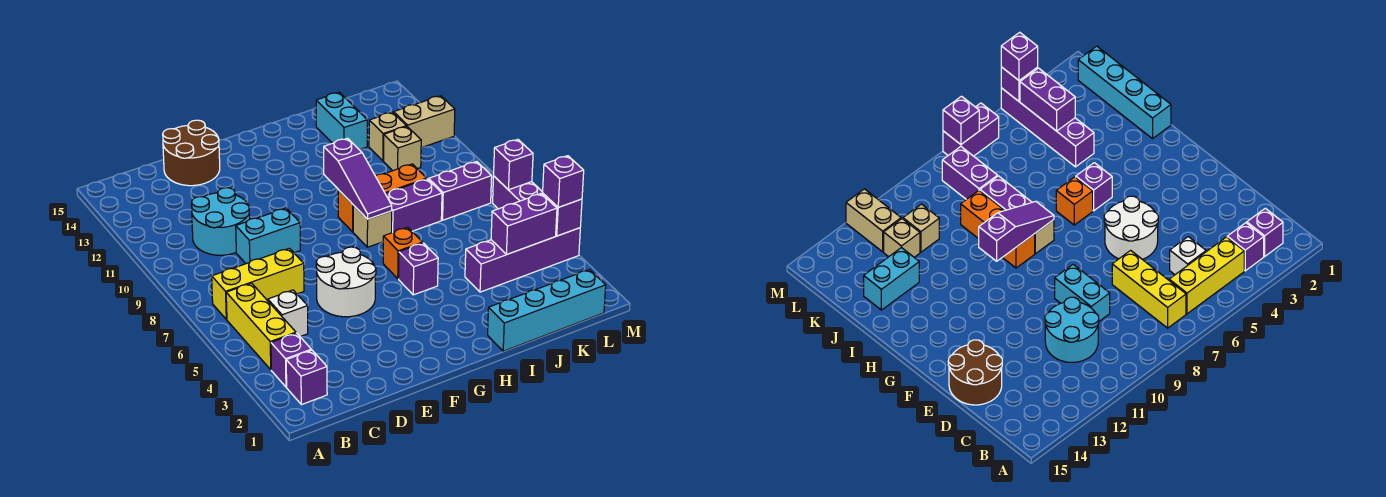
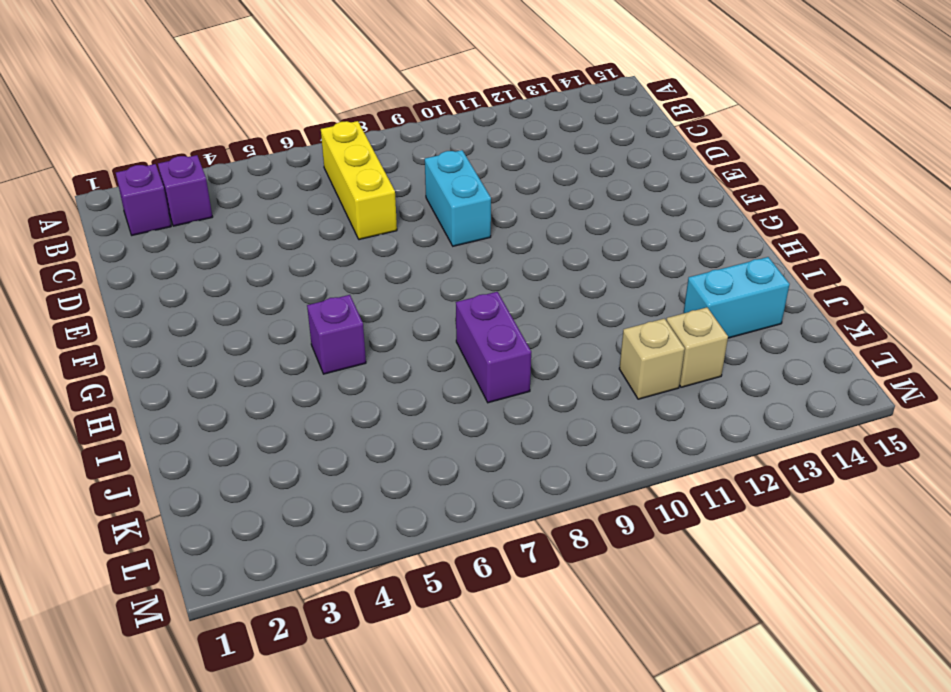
none -> yellow brick B4:B6 level 1
none -> white brick C5 level 1
none -> cyan round brick C10:D11 level 1

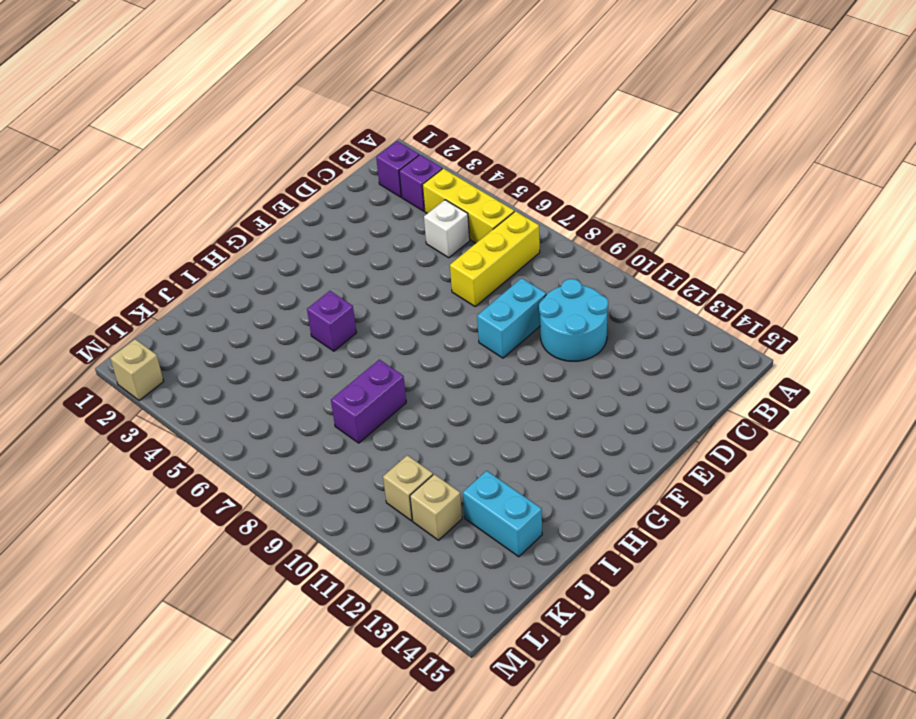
tan brick M2 level 1 -> tan brick H8 level 1
none -> brown round brick D14:E15 level 1
none -> white round brick E5:F6 level 1
none -> orange brick H6 level 1

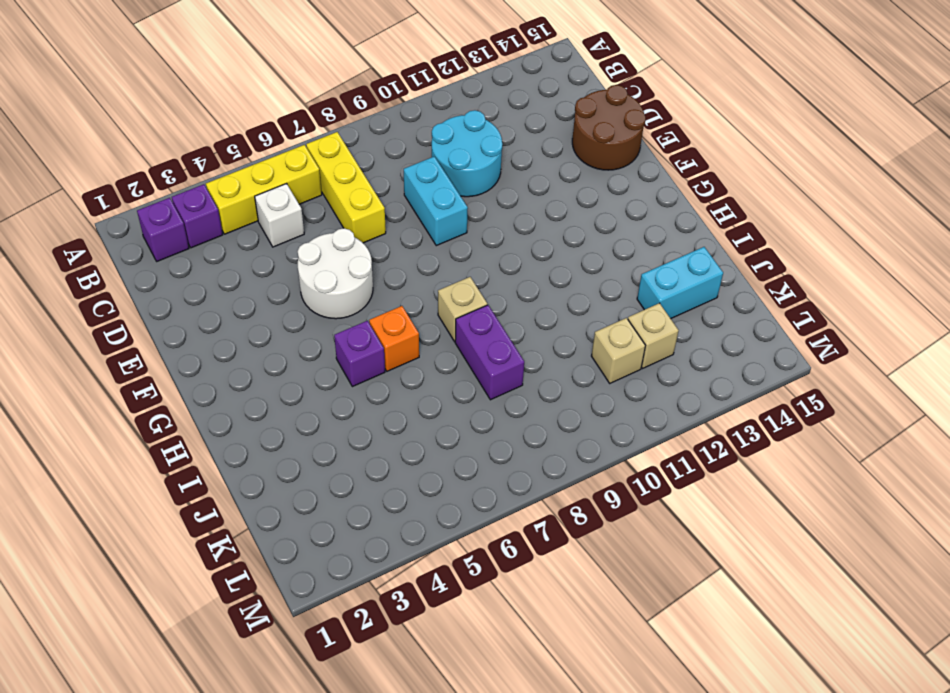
none -> orange brick H9:J9 level 1
none -> cyan brick I1:L1 level 1
none -> purple brick J4:M4 level 1

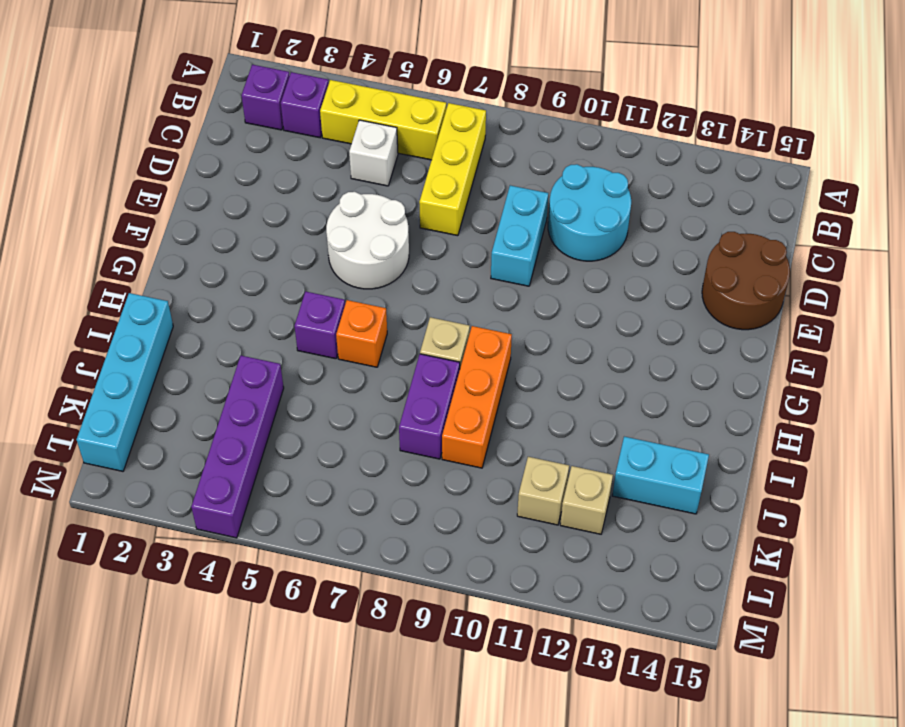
none -> purple brick K8:L8 level 1
none -> tan brick L12:M12 level 1
none -> purple brick M6:M7 level 1

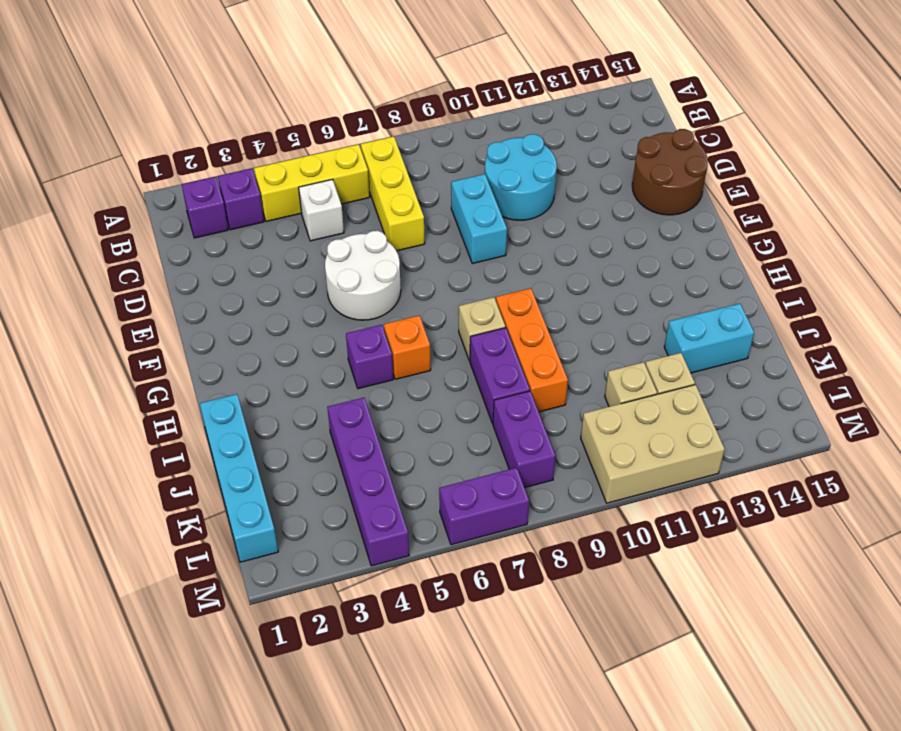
tan brick L10:M12 level 1 -> tan brick L12:M12 level 1
none -> purple slope H8:H10 level 2 top 10
none -> purple brick K4:L4 level 2
none -> purple brick M4 level 2

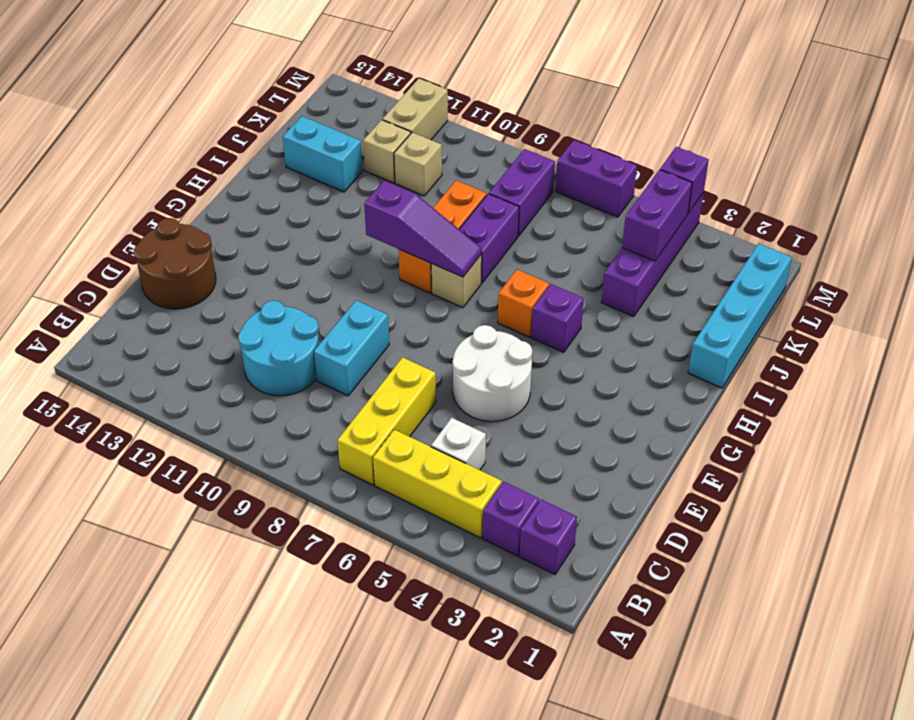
none -> purple brick M7 level 2
none -> purple brick M4 level 3

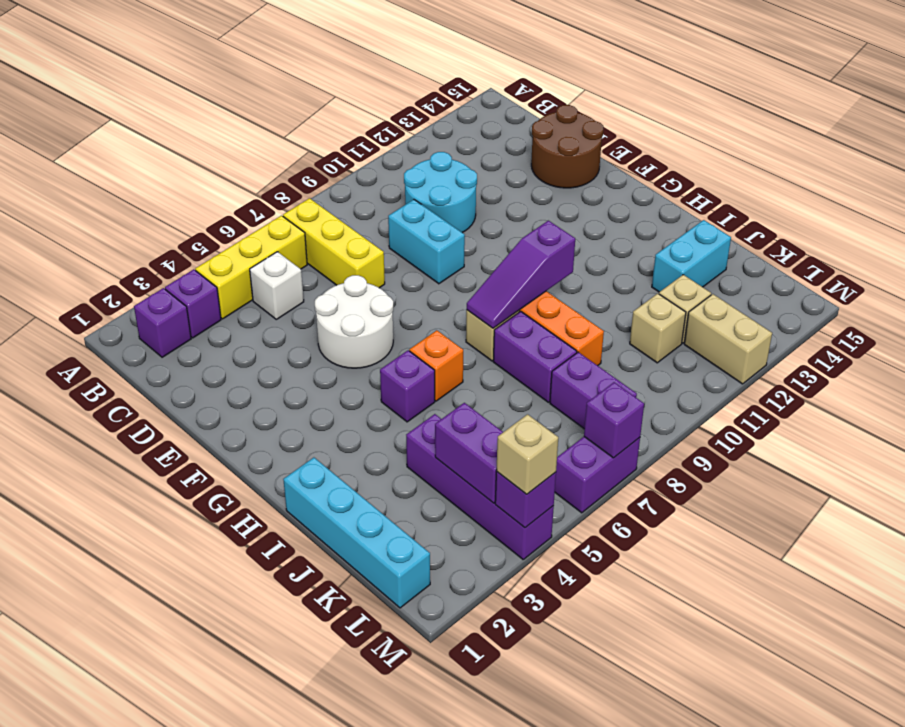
tan brick M4 level 3 -> purple brick M4 level 3

